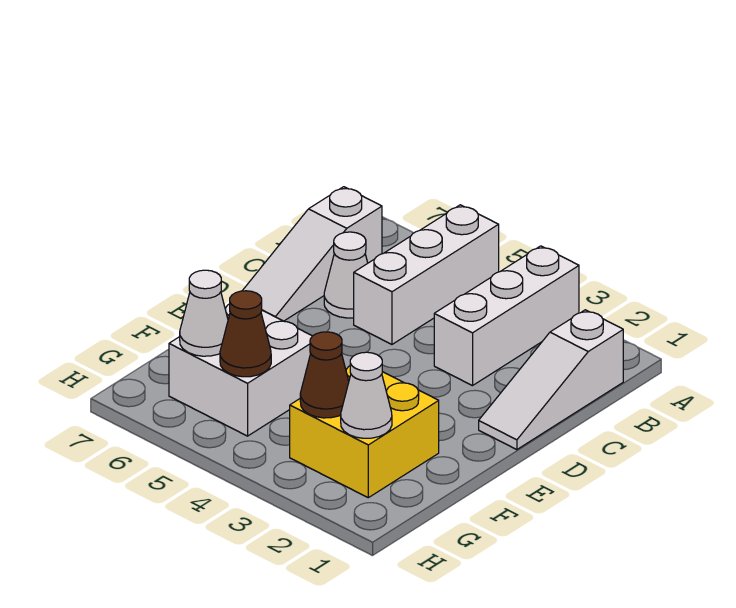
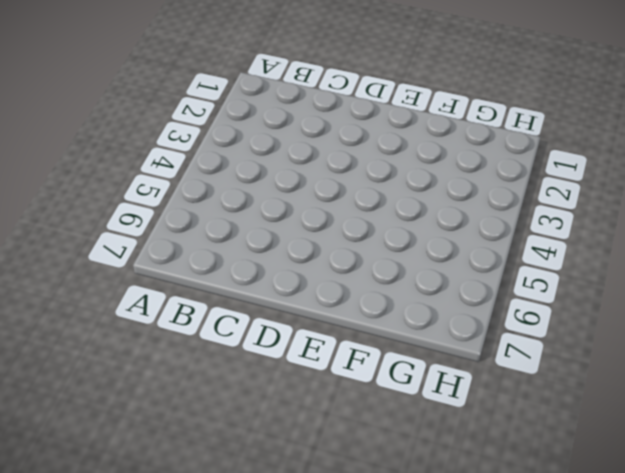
none -> white brick A3:C3 level 1
none -> white brick A5:C5 level 1

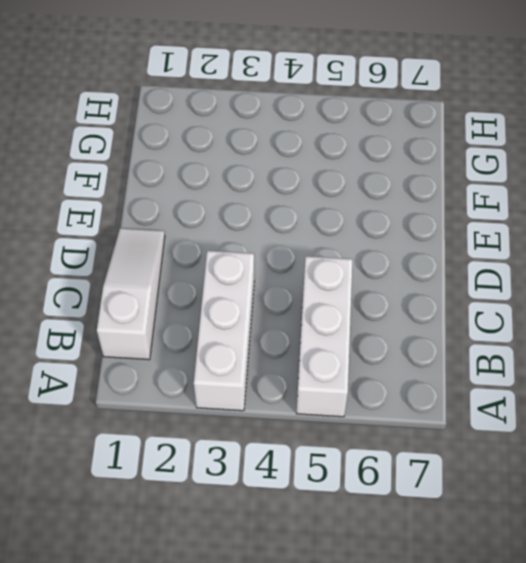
none -> white slope B7:D7 level 1 top B
none -> white cone C6 level 1

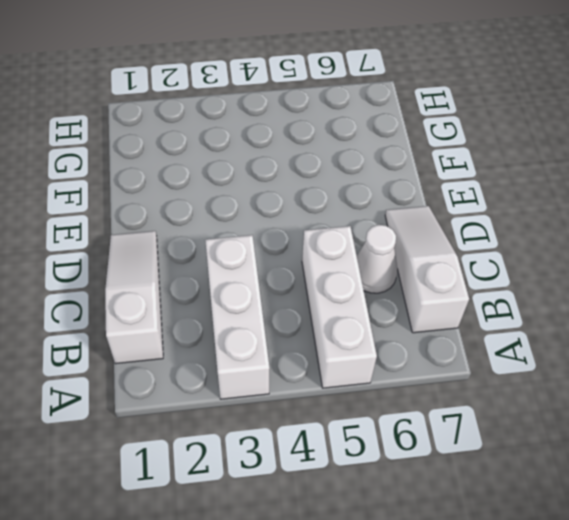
none -> yellow brick F2:G3 level 1
none -> white brick F5:G6 level 1

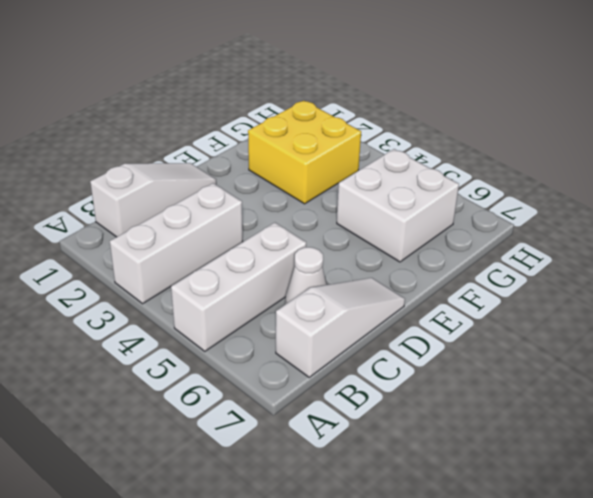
none -> white cone G2 level 2
none -> brown cone G3 level 2

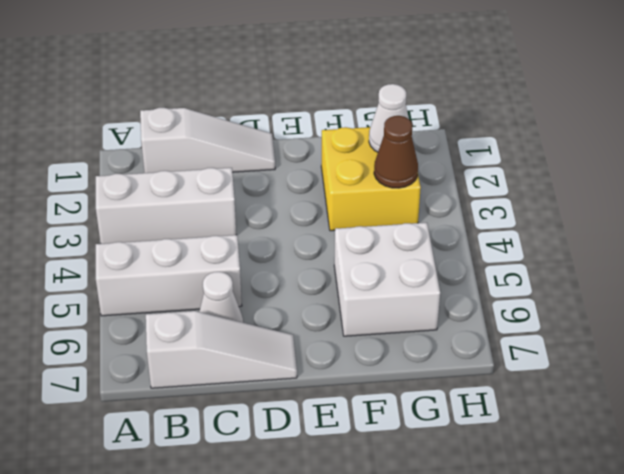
none -> brown cone G5 level 2
none -> white cone G6 level 2

